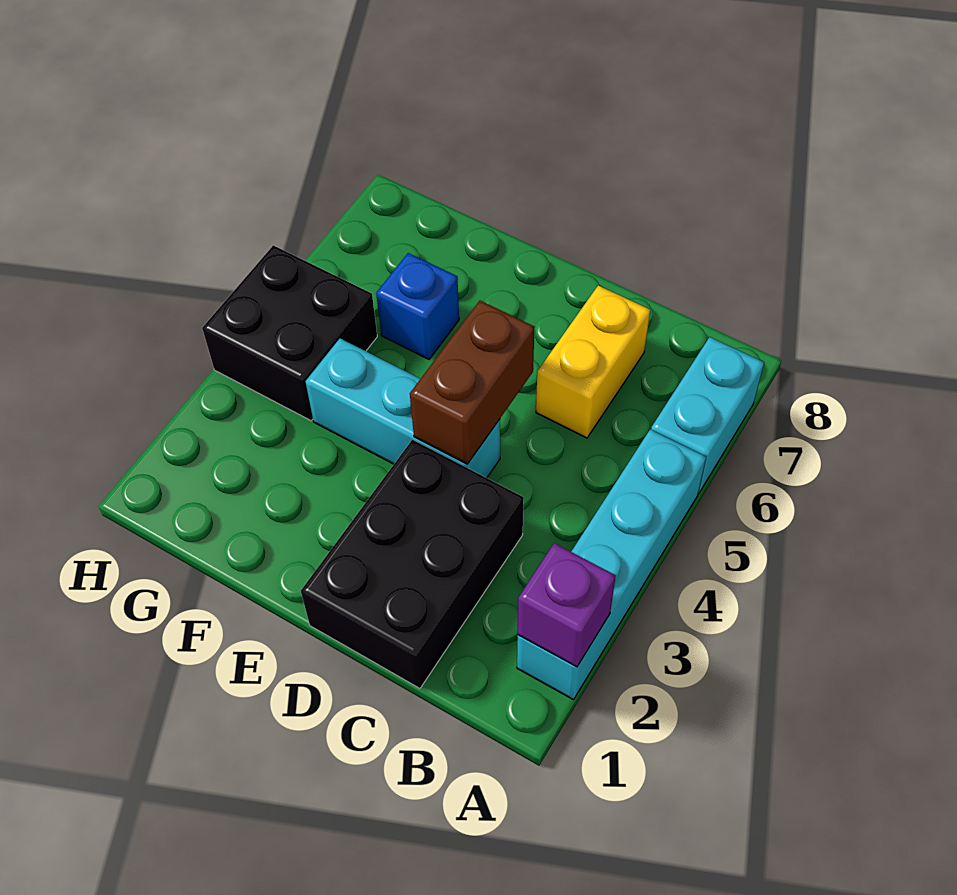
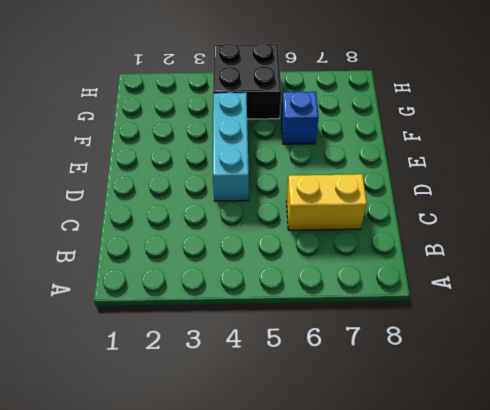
none -> cyan brick A2:A5 level 1
none -> cyan brick A6:A7 level 1

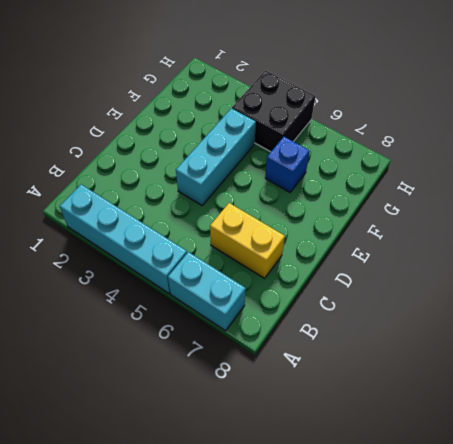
none -> black brick C1:D3 level 1
none -> purple brick A2 level 2

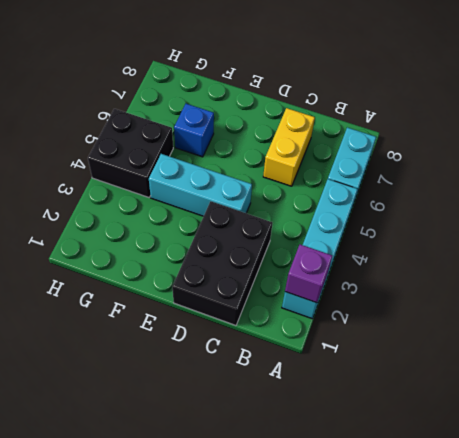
none -> brown brick D4:D5 level 2

